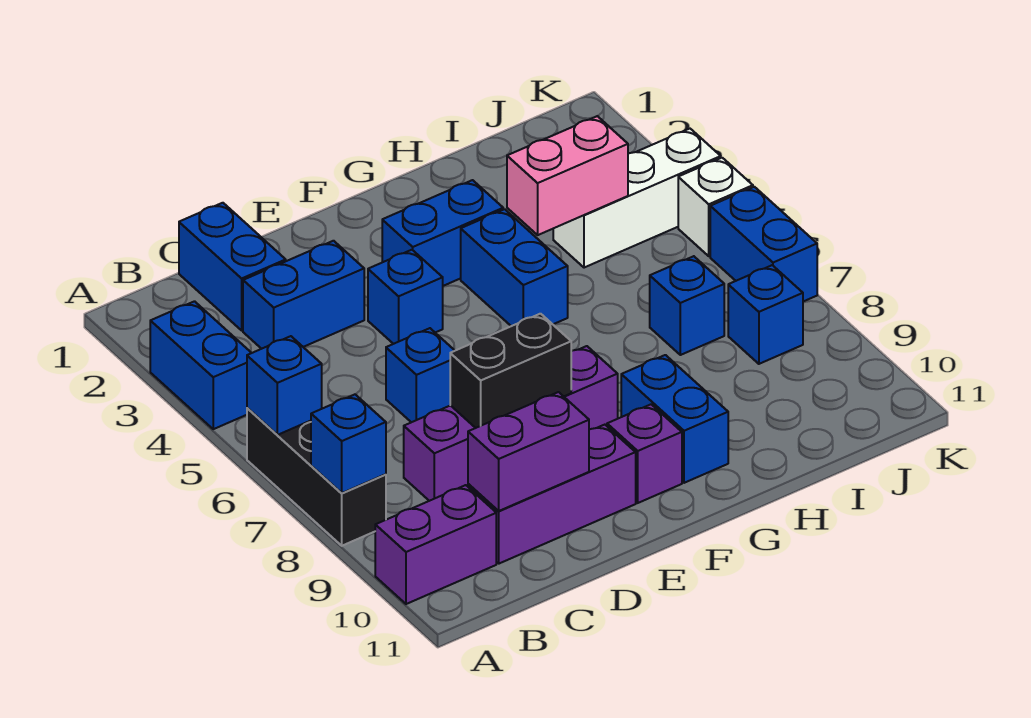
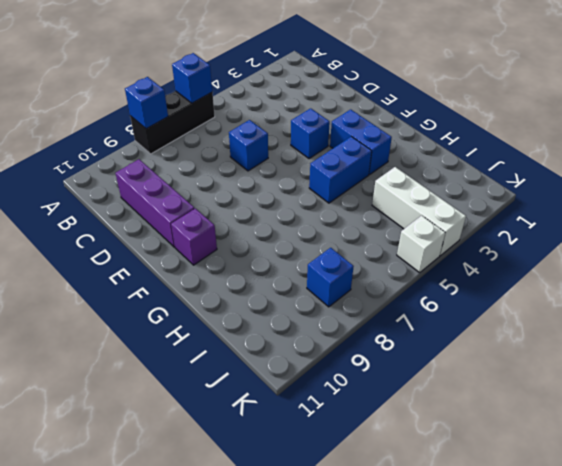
none -> blue brick A3:A4 level 1
none -> purple brick A10:B10 level 1
none -> blue brick C1:C2 level 1

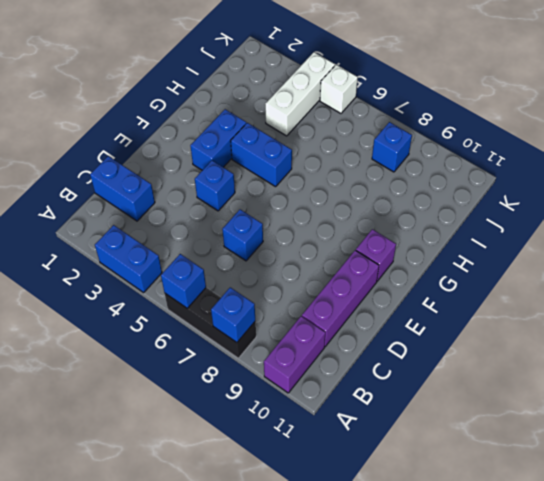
none -> blue brick C3:D3 level 1
none -> purple brick C8:F8 level 1
none -> blue brick G9:G10 level 1

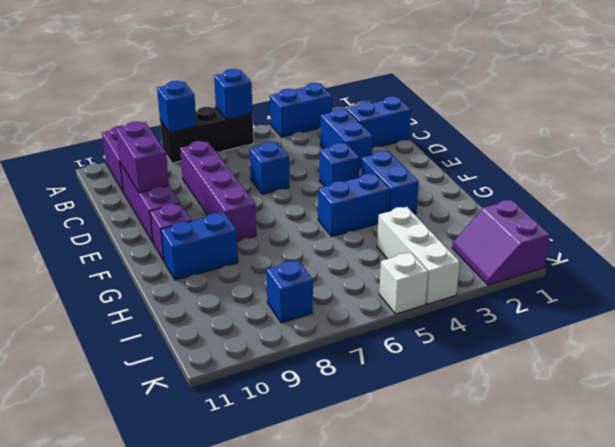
purple slope J1:K2 level 1 top 1 -> none
none -> blue brick I7 level 1
none -> blue brick K6:K7 level 1
none -> black brick D8:E8 level 2

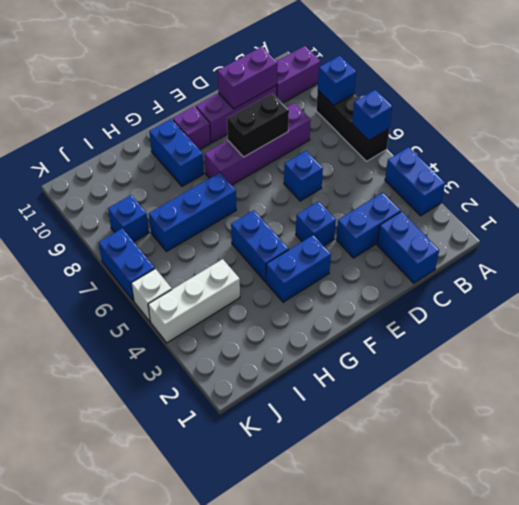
blue brick G7:I7 level 1 -> blue brick I7 level 1
none -> pink brick H4:I4 level 2

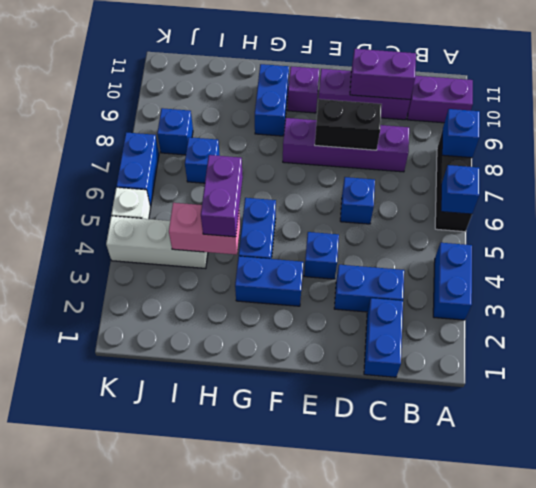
purple brick H4:H5 level 3 -> none

